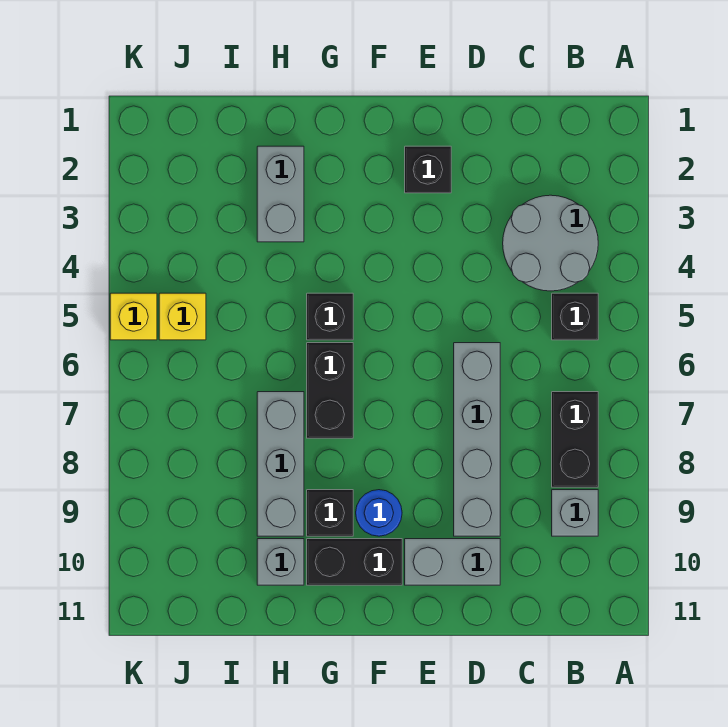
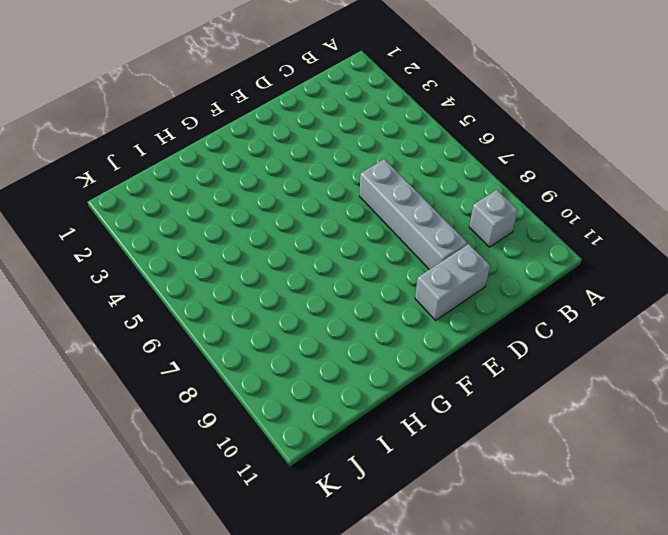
none -> grey round brick B3:C4 level 1
none -> black brick B5 level 1
none -> black brick B7:B8 level 1

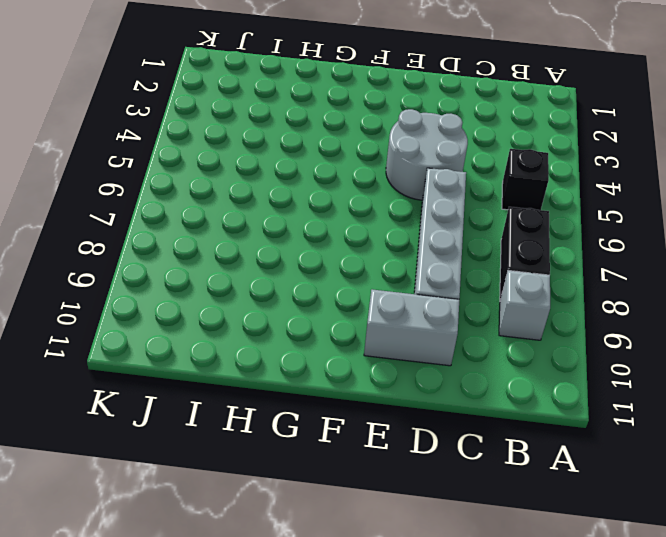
grey round brick D4:E5 level 1 -> grey round brick B3:C4 level 1
none -> black brick E2 level 1
none -> blue round brick F9 level 1
none -> black brick F10:G10 level 1

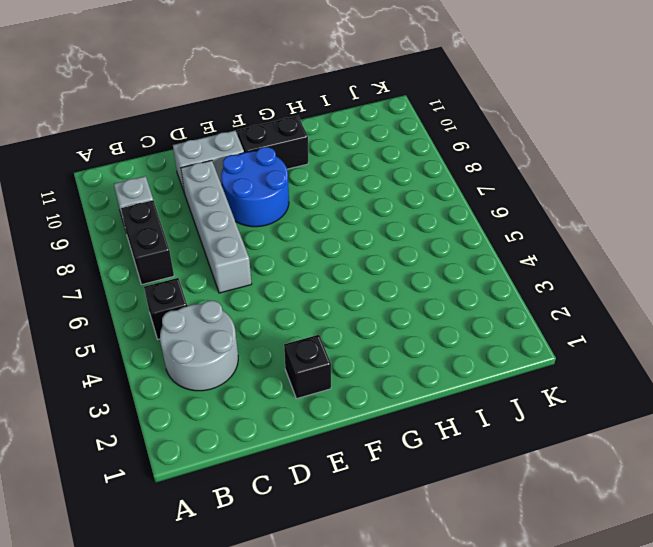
blue round brick E8:F9 level 1 -> blue round brick F9 level 1
none -> black brick G5 level 1
none -> black brick G6:G7 level 1
none -> black brick G9 level 1

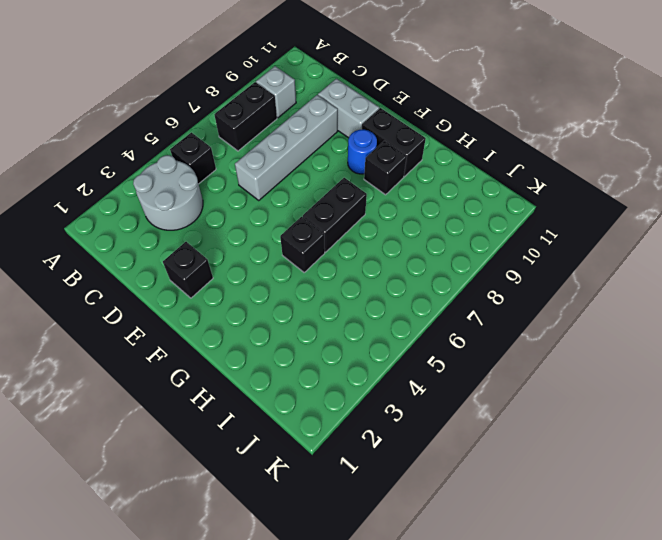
none -> grey brick H2:H3 level 1
none -> grey brick H7:H9 level 1
none -> grey brick H10 level 1

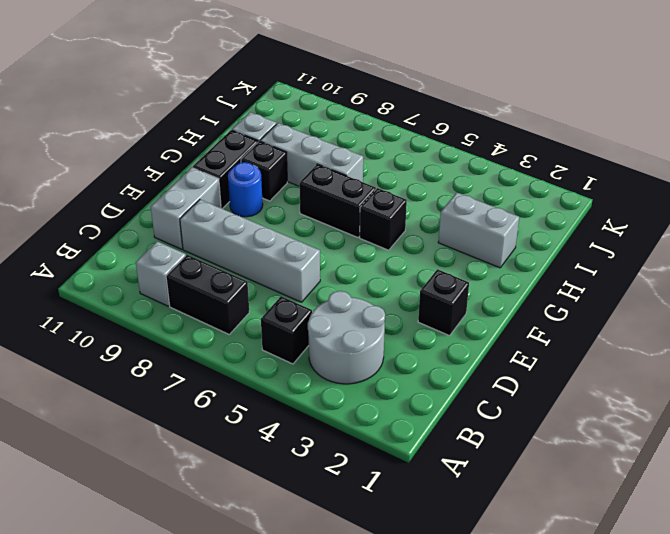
none -> yellow brick J5 level 1
none -> yellow brick K5 level 1

